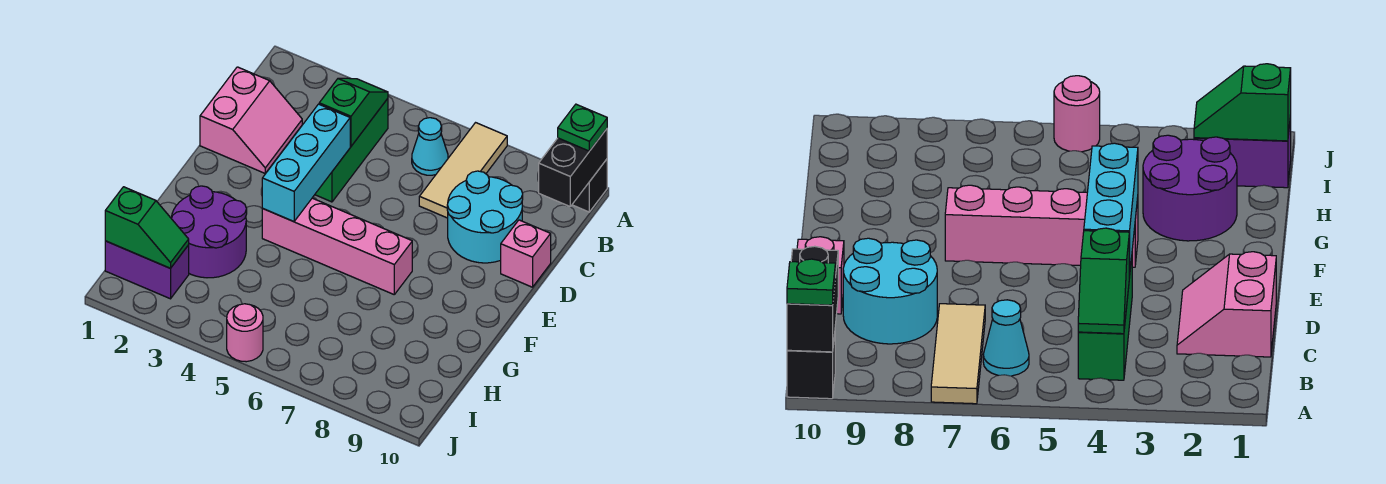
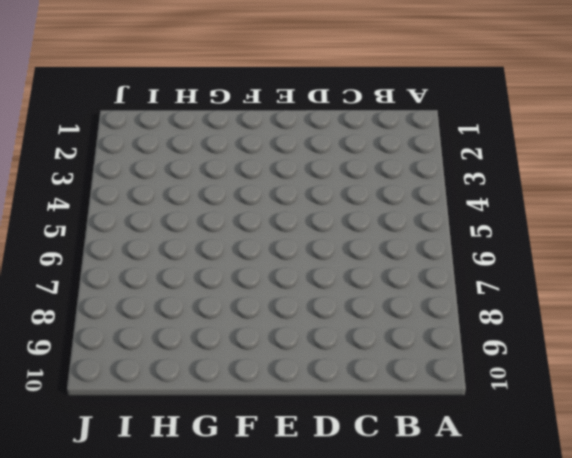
none -> tan tile A7:C7 level 1
none -> black brick A10 level 1
none -> green brick B4:D4 level 1

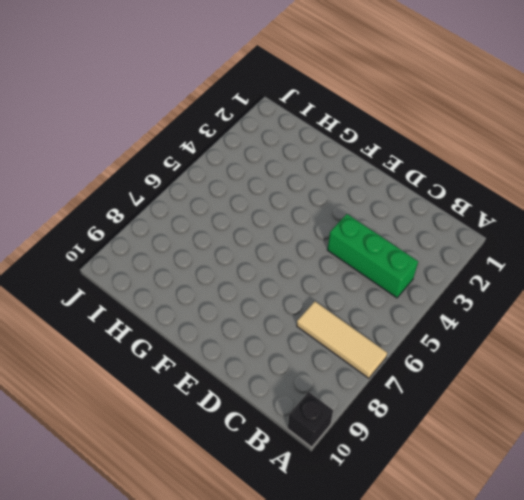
none -> cyan cone B6 level 1
none -> pink slope C1:D2 level 1 top 1
none -> cyan round brick C8:D9 level 1

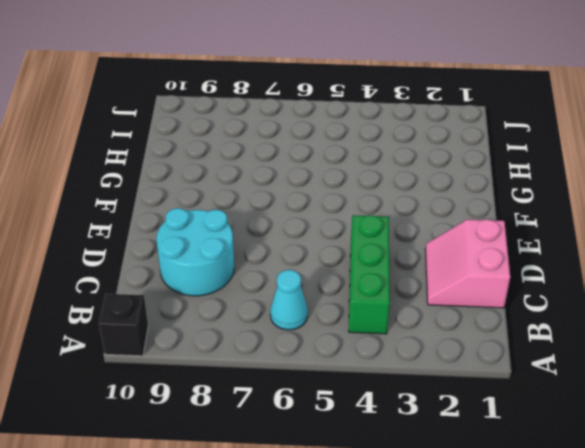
none -> tan tile A7:C7 level 1
none -> pink brick D10 level 1
none -> pink brick F4:F7 level 1

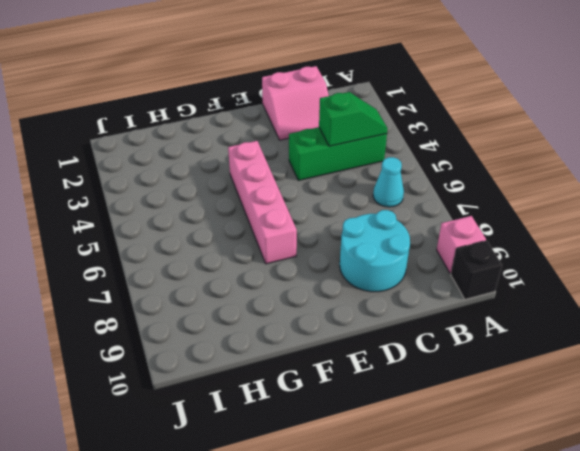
pink brick A9 level 1 -> pink brick D10 level 1
none -> tan tile A7:C7 level 1
none -> purple round brick G2:H3 level 1
none -> purple brick I1:I2 level 1

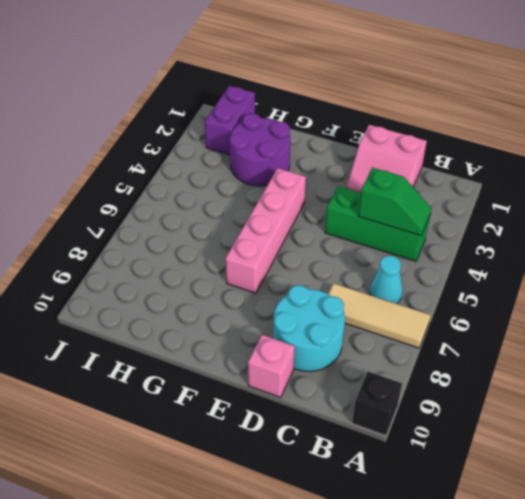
none -> pink round brick J5 level 1
none -> black brick A10:B10 level 2
none -> cyan brick D4:F4 level 2

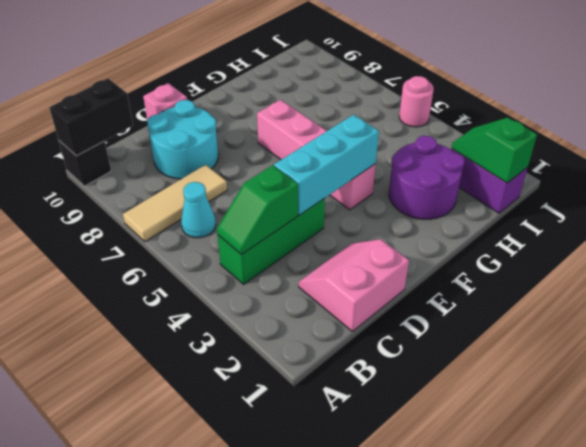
none -> green plate A10 level 3

